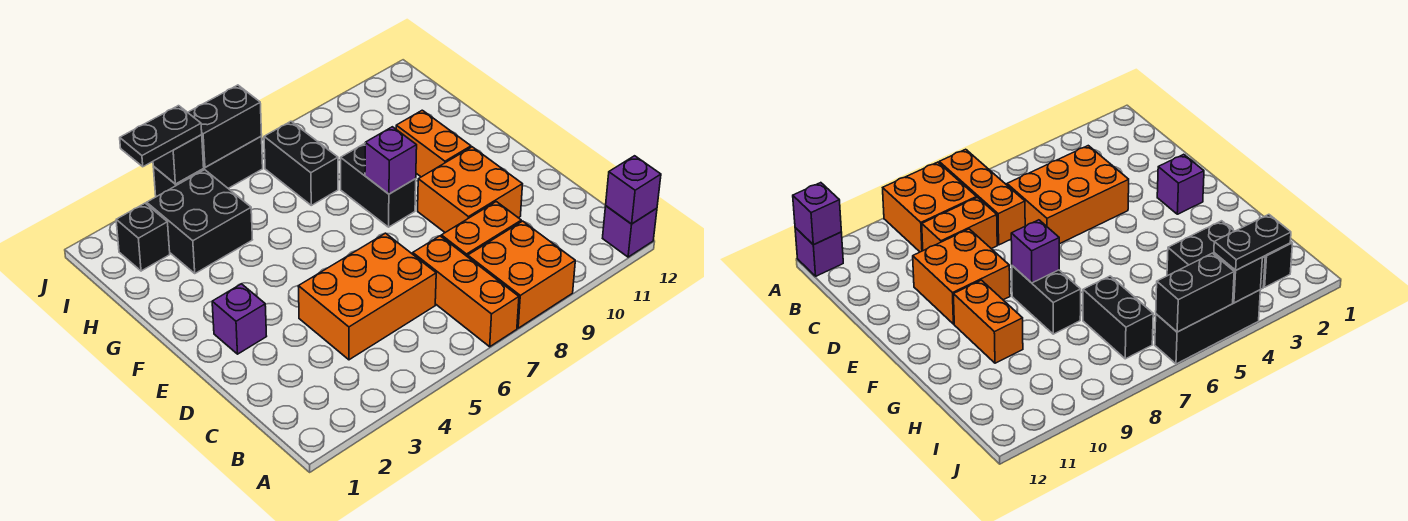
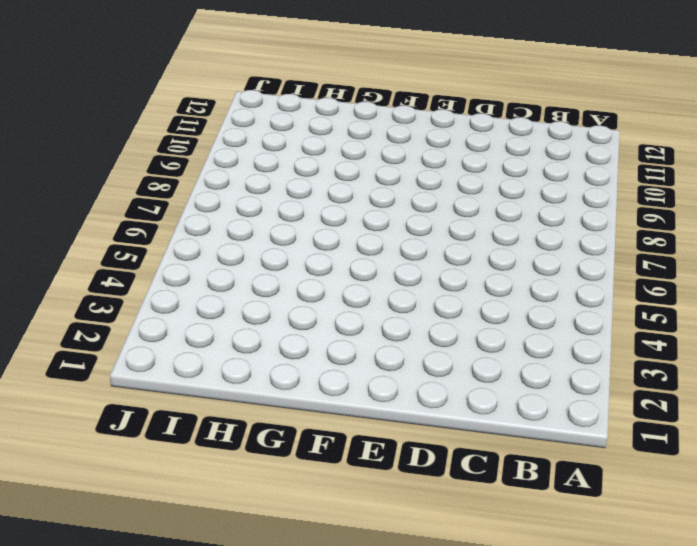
none -> orange brick A7:C7 level 1
none -> orange brick A8:B9 level 1
none -> purple brick A12 level 1

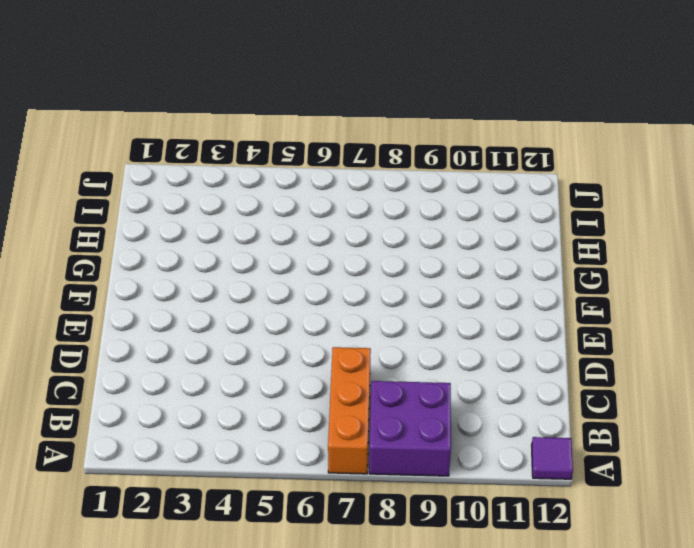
purple brick A8:B9 level 1 -> orange brick A8:B9 level 1
purple tile A12 level 1 -> purple brick A12 level 1
none -> orange brick C4:D6 level 1
none -> orange brick C8:C9 level 1
none -> orange brick D9:E10 level 1

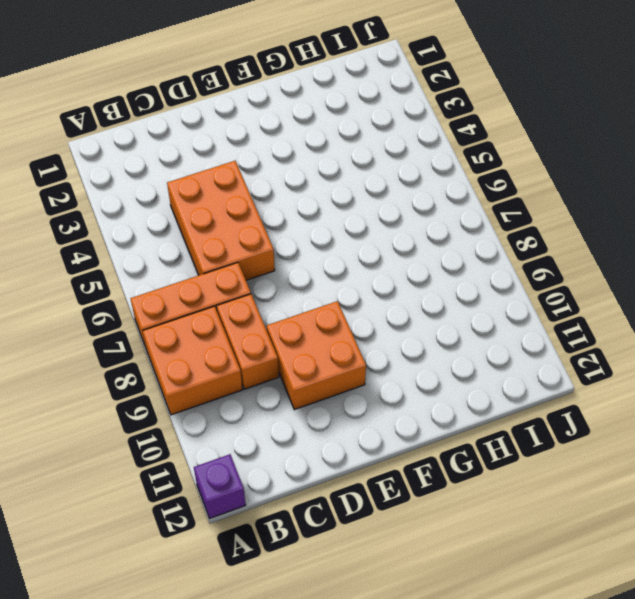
none -> purple brick E2 level 1
none -> black brick F8:G8 level 1
none -> orange brick F10:G10 level 1

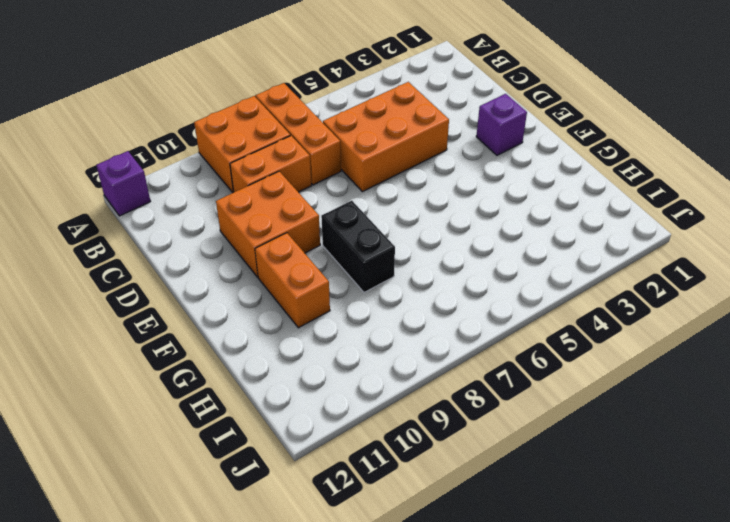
none -> black brick H3:I4 level 1
none -> black brick H7:I7 level 1
none -> black brick I2 level 1

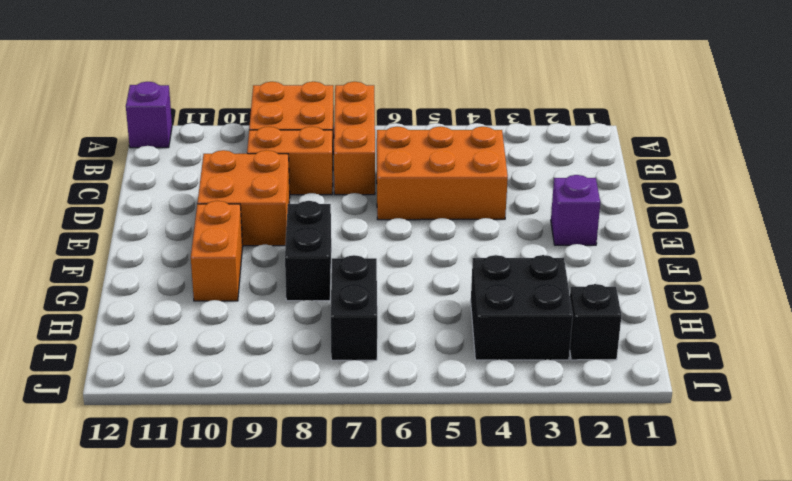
none -> black brick J4:J6 level 1
none -> purple brick A12 level 2
none -> purple brick F8 level 2

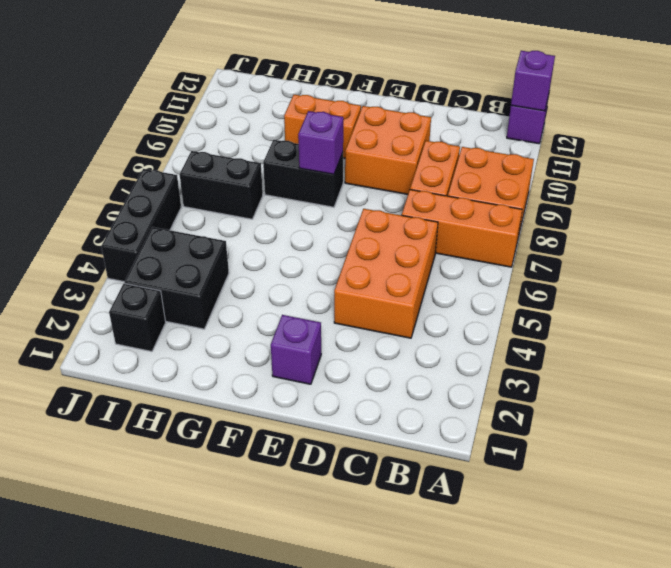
none -> black brick J4 level 2
none -> black brick J5:J6 level 2
none -> black plate J3:J4 level 3

